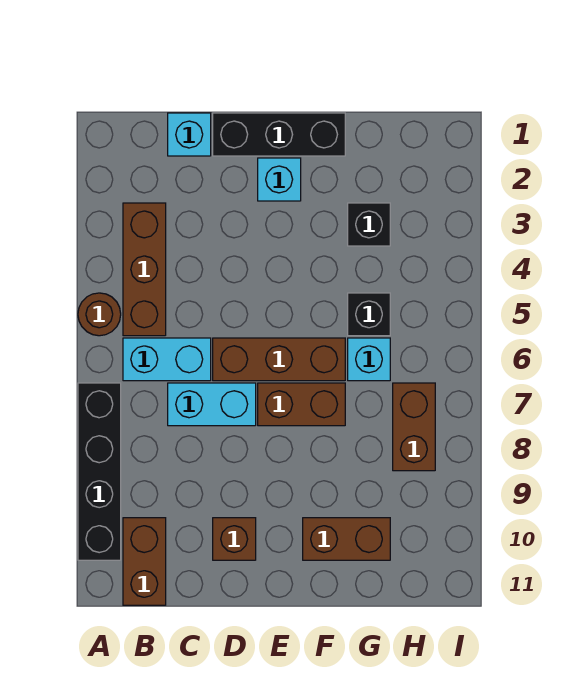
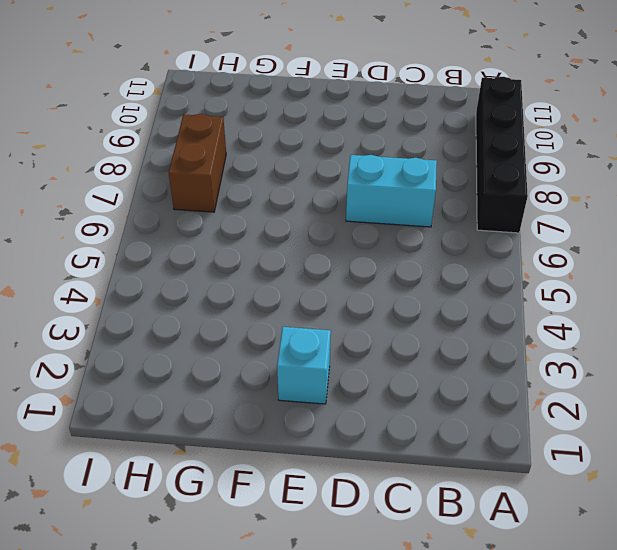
none -> brown round brick A5 level 1
none -> brown brick B3:B5 level 1
none -> cyan brick B6:C6 level 1

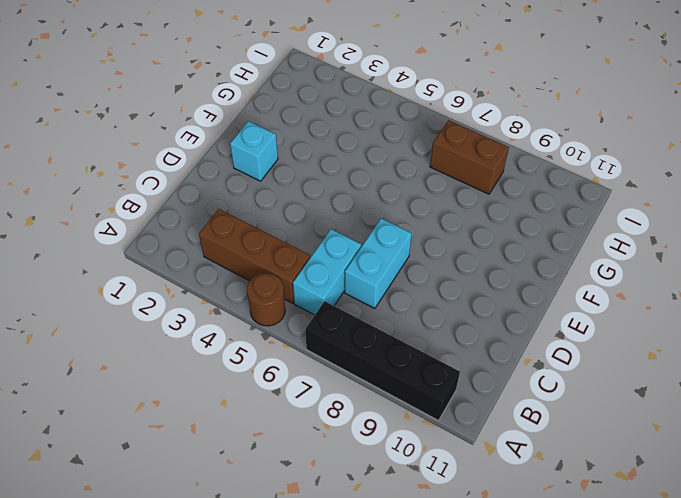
none -> brown brick B10:B11 level 1
none -> cyan brick C1 level 1
none -> black brick D1:F1 level 1

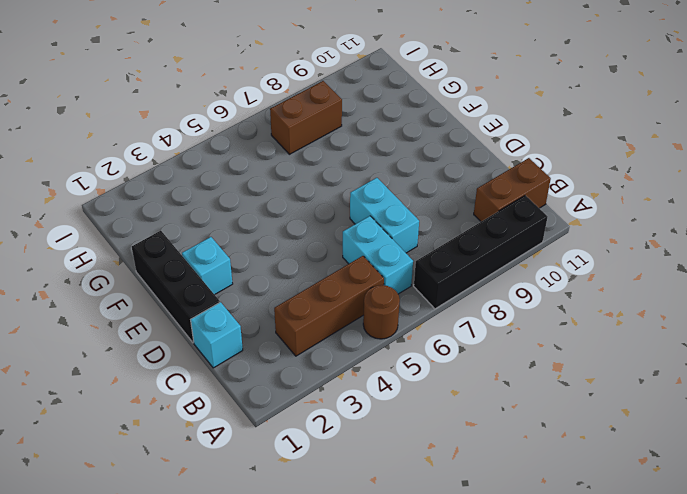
none -> brown brick D6:F6 level 1
none -> brown brick D10 level 1
none -> brown brick E7:F7 level 1

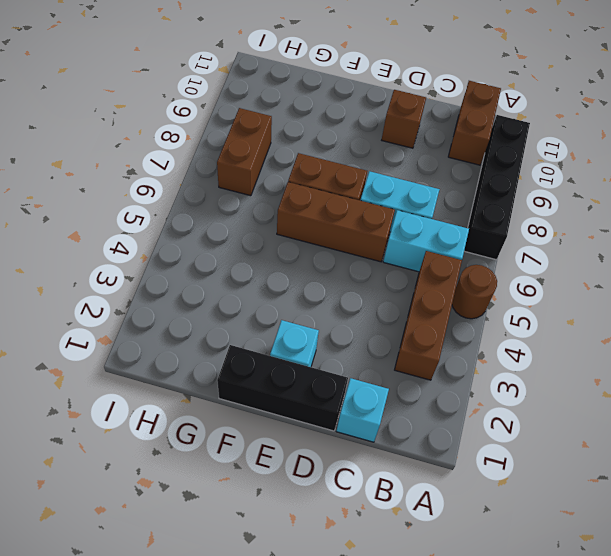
none -> brown brick F10:G10 level 1
none -> black brick G3 level 1
none -> black brick G5 level 1

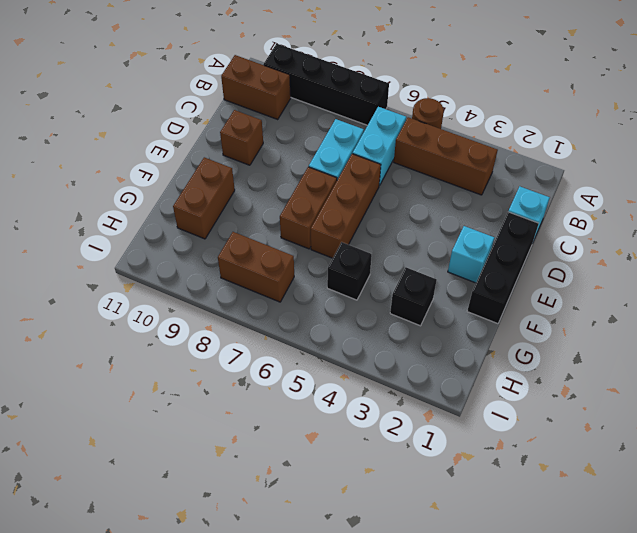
none -> cyan brick G6 level 1

